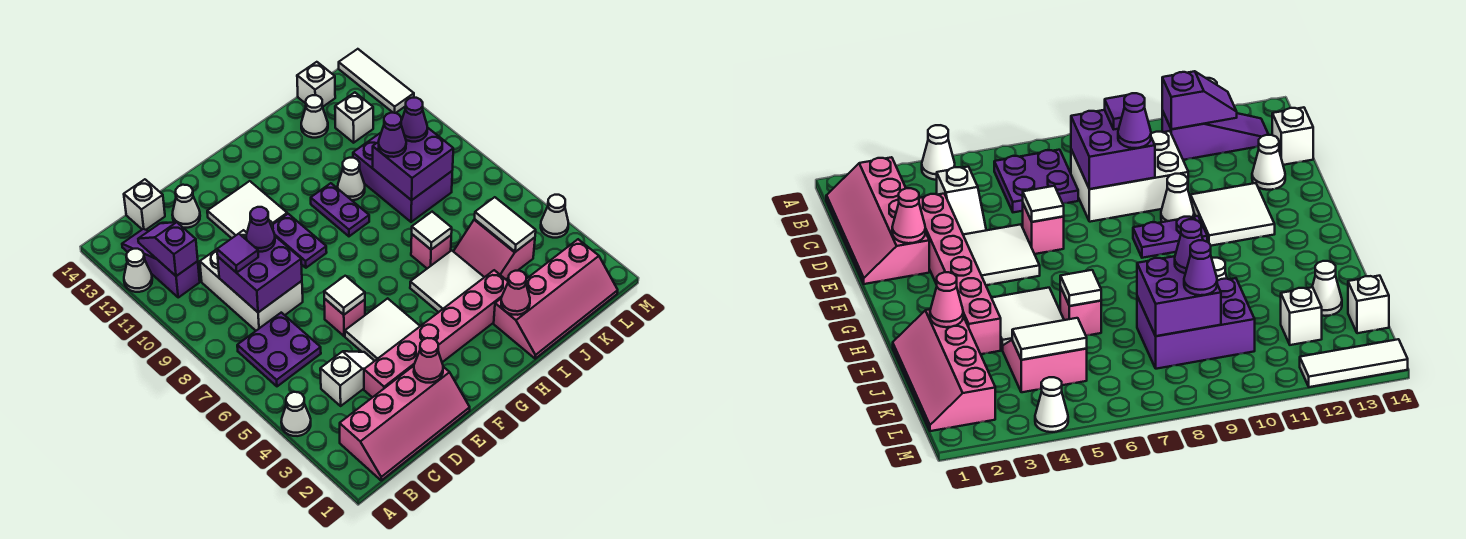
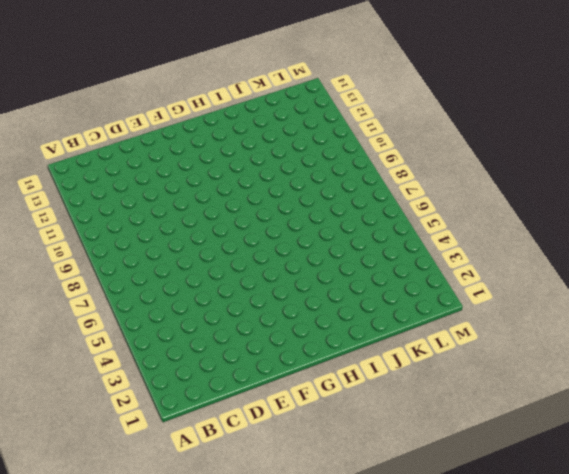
none -> white cone A4 level 1
none -> white cone A12 level 1
none -> pink slope B1:E2 level 1 top 2
none -> purple plate B6:C7 level 1

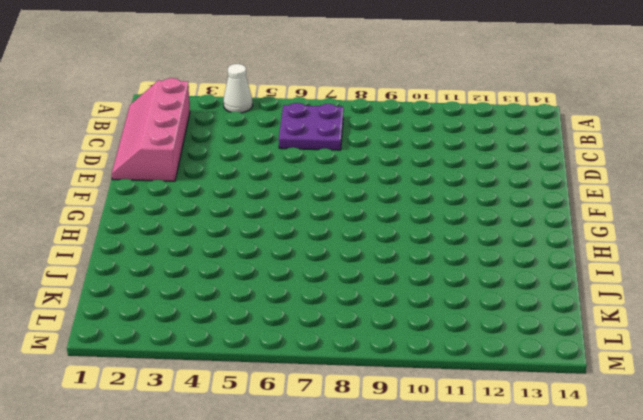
none -> white cone A12 level 1
none -> purple slope B11:B13 level 1 top 11
none -> white slope C4:D4 level 1 top C
none -> white brick C8:D10 level 1

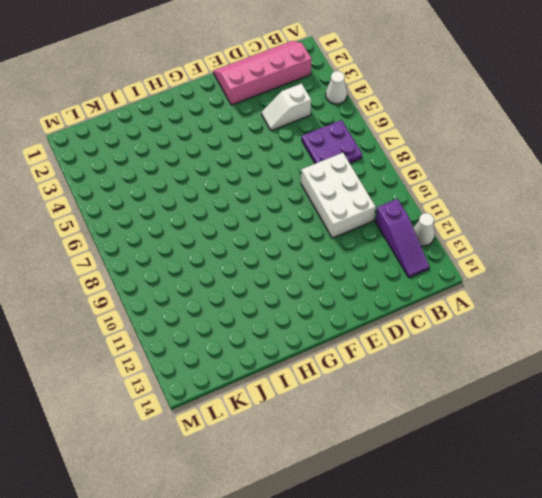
none -> white brick C14 level 1
none -> pink brick D3:I3 level 1
none -> white cone D13 level 1
none -> white tile E4:F5 level 1

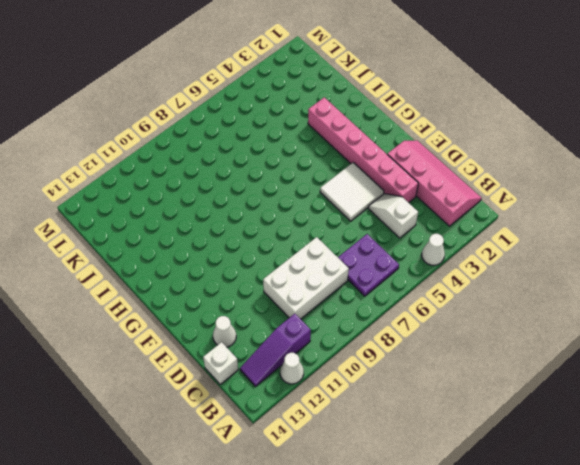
none -> pink brick E6 level 1
none -> white cone E10 level 1
none -> white tile E11:F12 level 1
none -> purple plate F9:F10 level 1

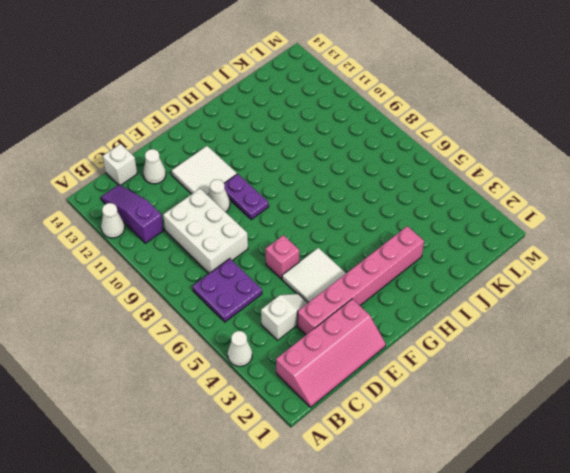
none -> white tile H4:I5 level 1
none -> purple plate H9:H10 level 1
none -> pink slope I1:L2 level 1 top 2
none -> pink brick I6 level 1

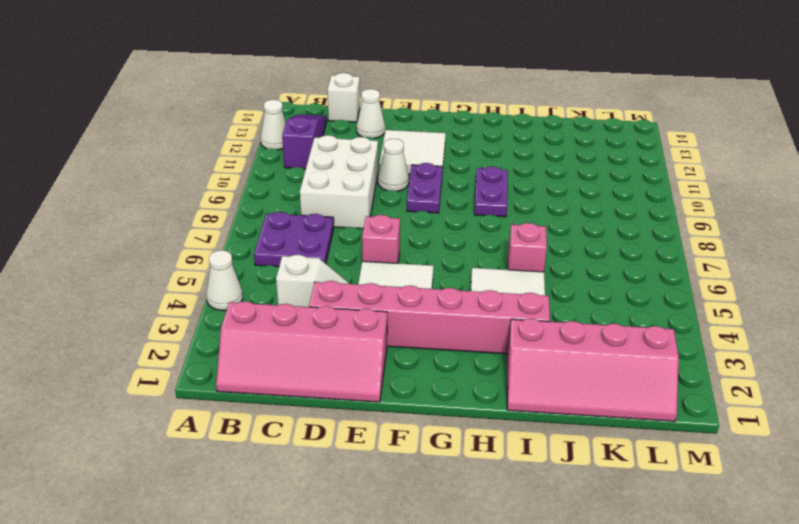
none -> white cone I10 level 1
none -> pink slope J4:K5 level 1 top K
none -> purple brick J8:K10 level 1
none -> white cone J13 level 1

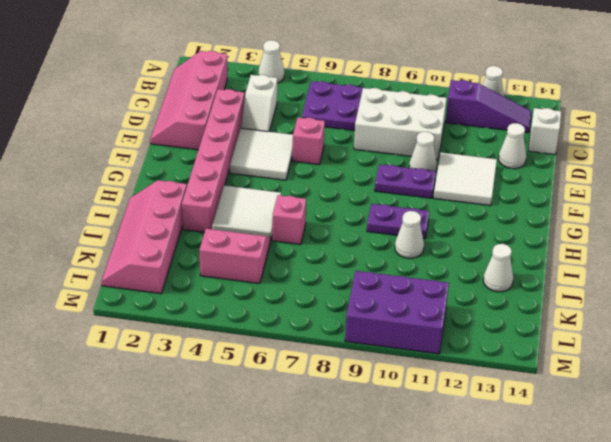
purple brick L9:M11 level 1 -> purple brick J8:K10 level 1
none -> white brick K12 level 1
none -> white brick K14 level 1
none -> white cone M4 level 1
none -> white tile M12:M14 level 1

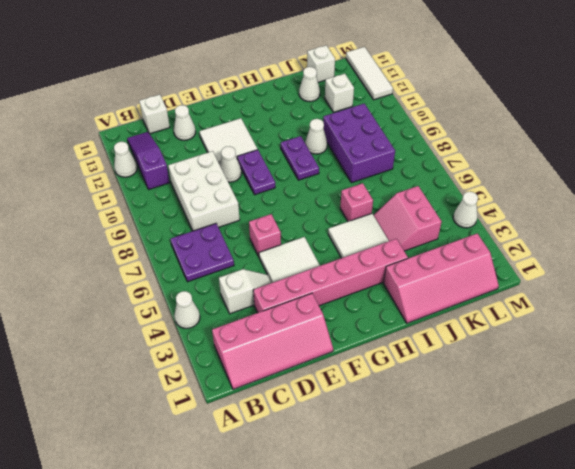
none -> purple slope B11:B12 level 2 top 11
none -> purple brick C8:D9 level 2
none -> pink cone E2 level 2
none -> white tile E6 level 2

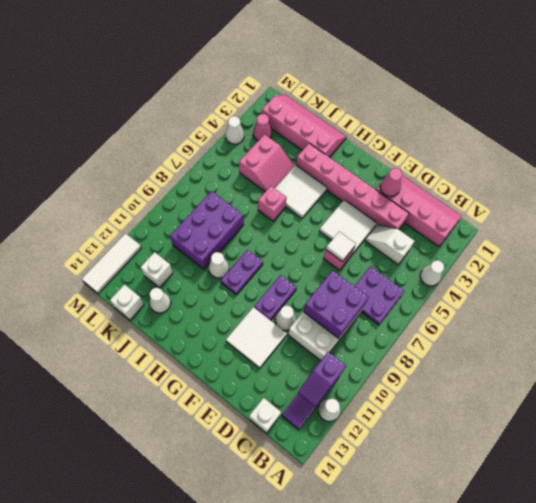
pink cone L3 level 1 -> pink cone I2 level 2
none -> white cone D13 level 1
none -> white tile I6 level 2
none -> purple brick J8:K9 level 2
none -> white tile K4:K5 level 2

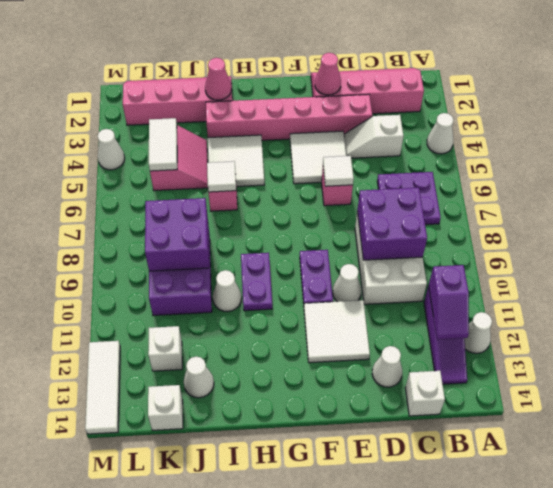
none -> purple tile C9 level 3
none -> purple cone D9 level 3
none -> purple cone J9 level 3
none -> purple cone K9 level 3

